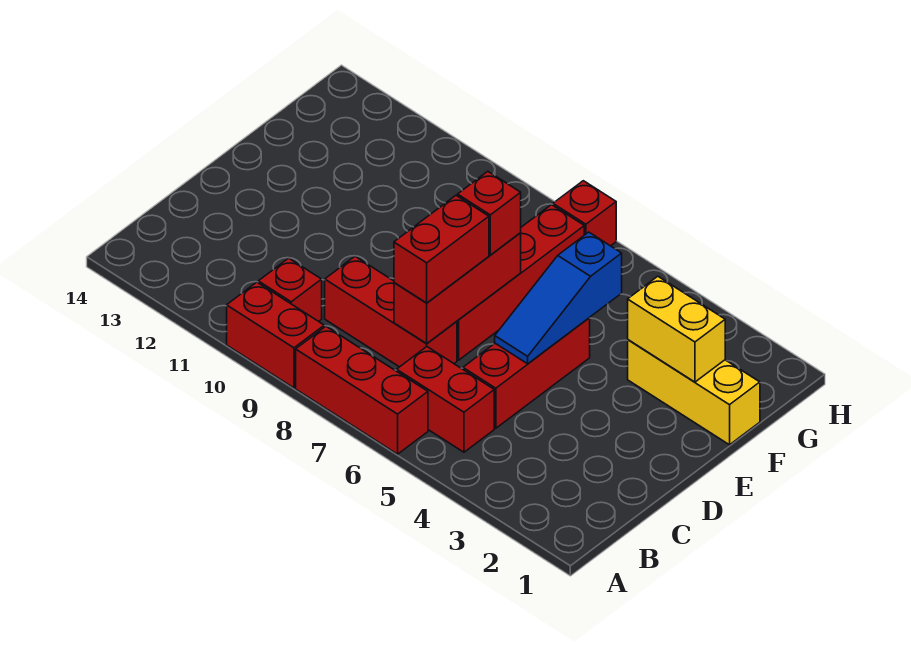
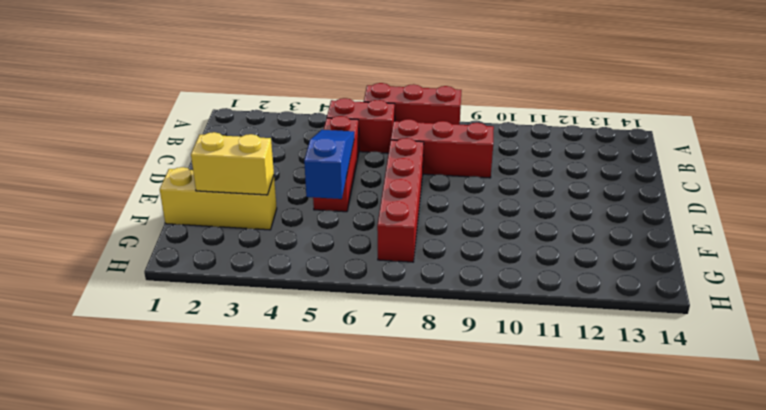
none -> red brick A9:A10 level 1
none -> red brick B10 level 1
none -> red brick H7 level 1

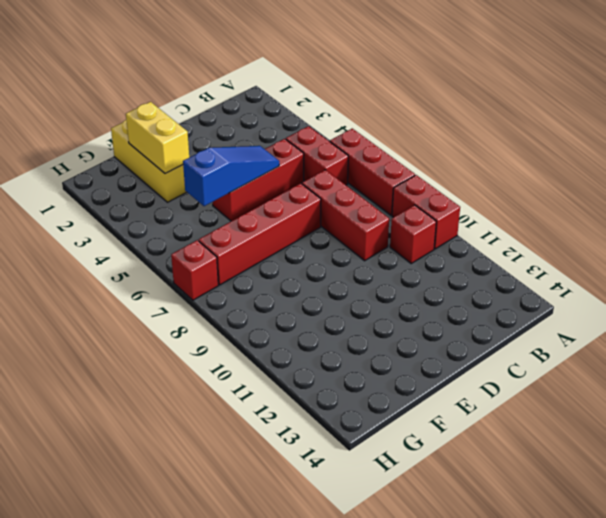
none -> red brick C7:E7 level 2
none -> red brick C7:D7 level 3
none -> red brick E7 level 3

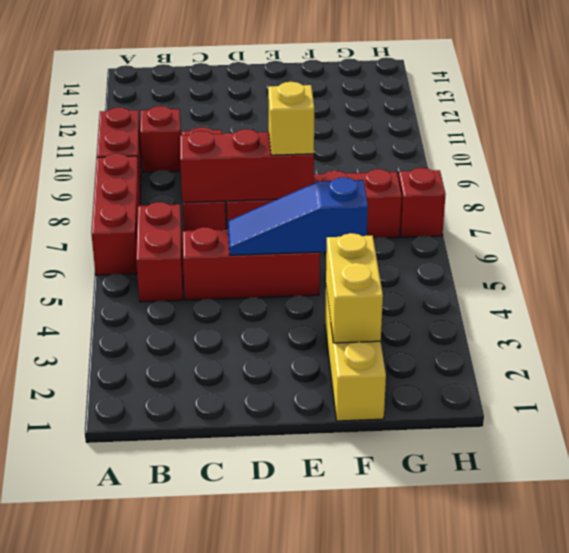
yellow brick E7 level 3 -> red brick E7 level 3
none -> red brick C7:D7 level 3

